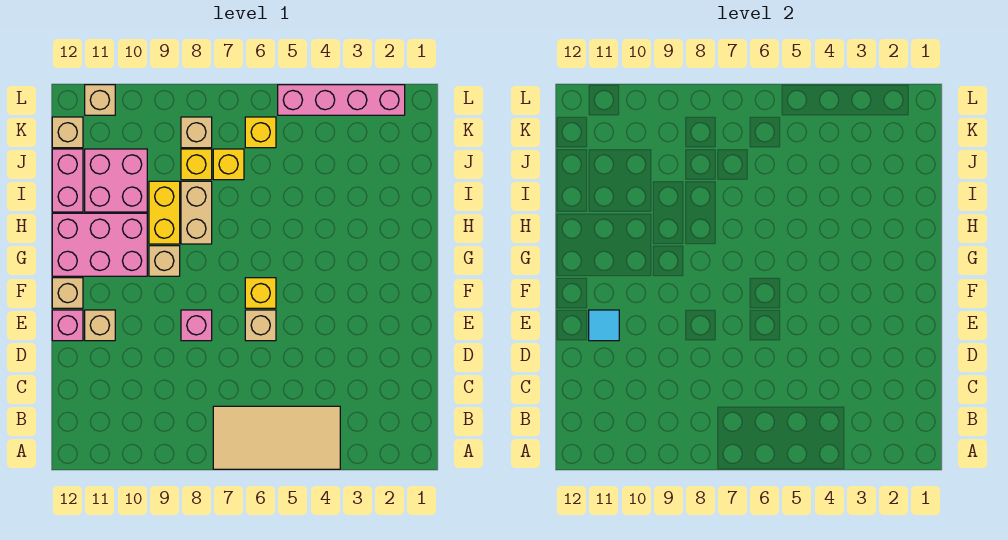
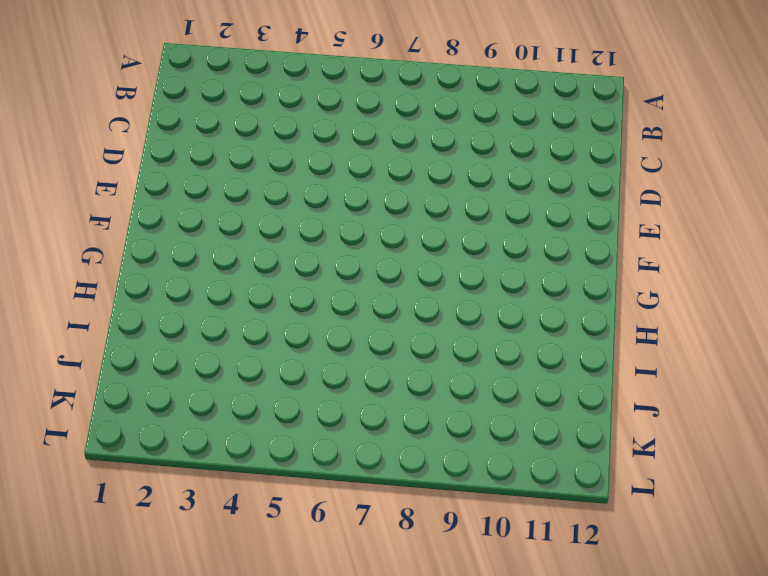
none -> tan tile A4:B7 level 1
none -> tan brick E6 level 1
none -> pink brick E8 level 1

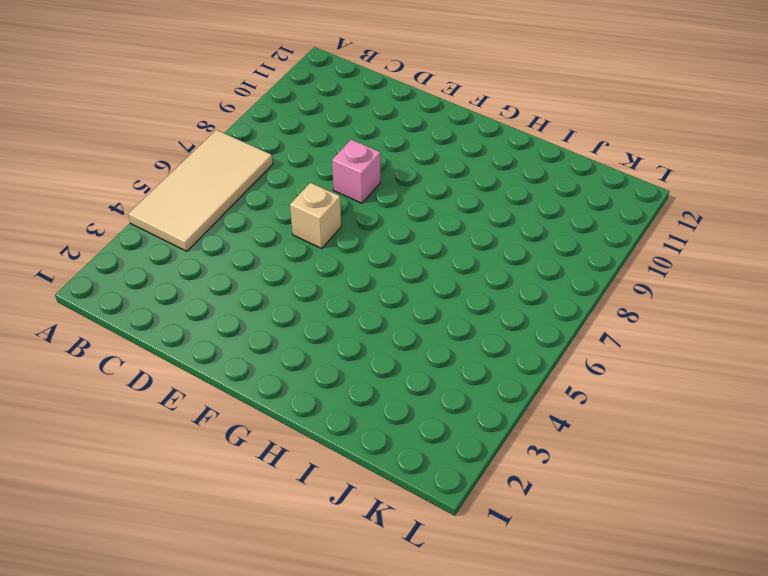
none -> tan brick E11 level 1
none -> pink brick E12 level 1
none -> yellow brick F6 level 1

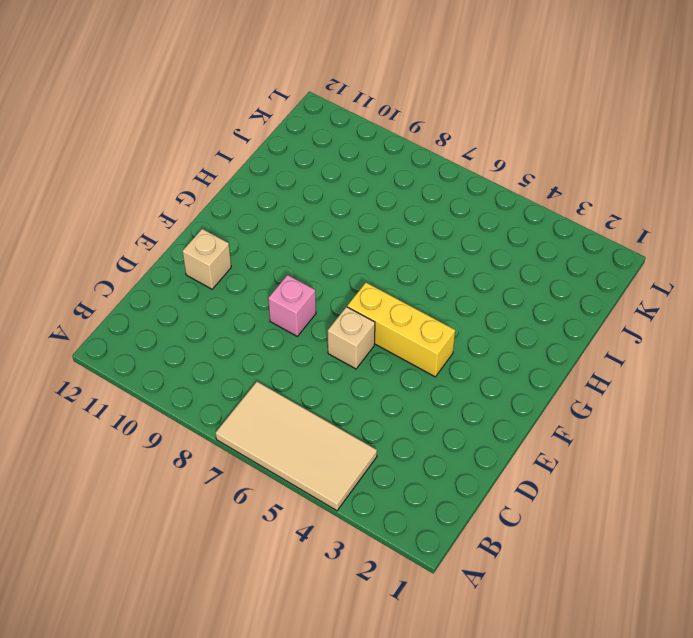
yellow brick F4:F6 level 1 -> yellow brick F6 level 1
none -> pink brick E12 level 1
none -> tan brick F12 level 1
none -> tan brick G9 level 1

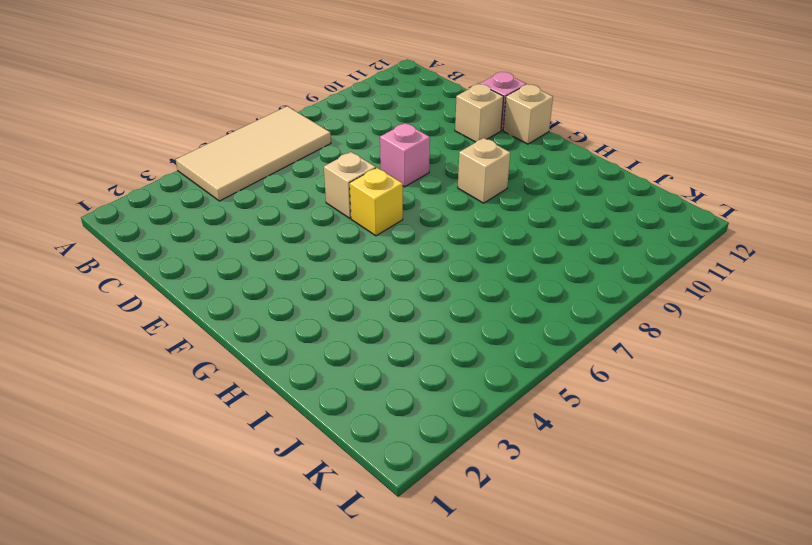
none -> pink brick G10:H12 level 1
none -> tan brick H8:I8 level 1
none -> yellow brick H9:I9 level 1

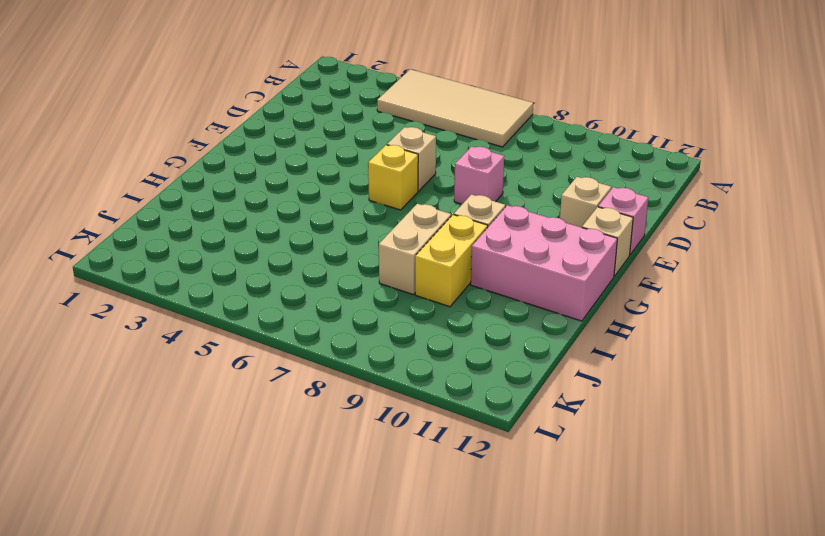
none -> pink brick I10:J11 level 1
none -> pink brick I12:J12 level 1
none -> yellow brick J7 level 1

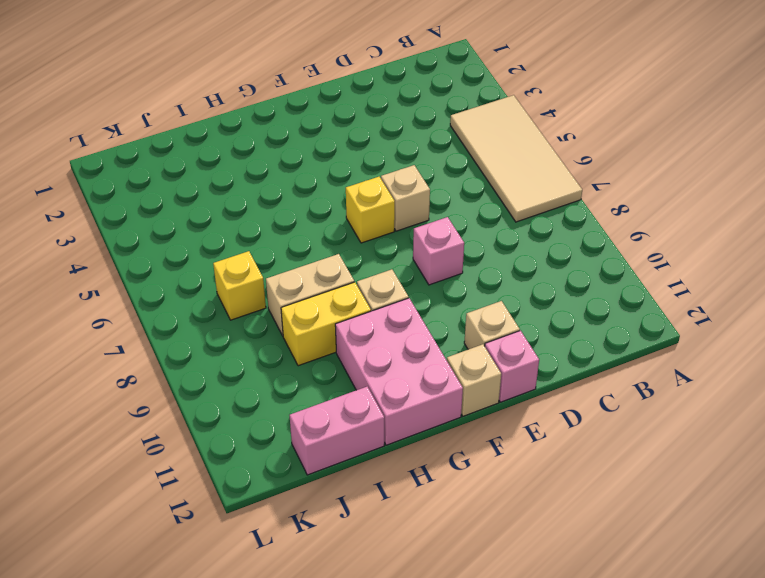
none -> pink brick I10:J11 level 1
none -> yellow brick J8 level 1
none -> yellow brick K6 level 1

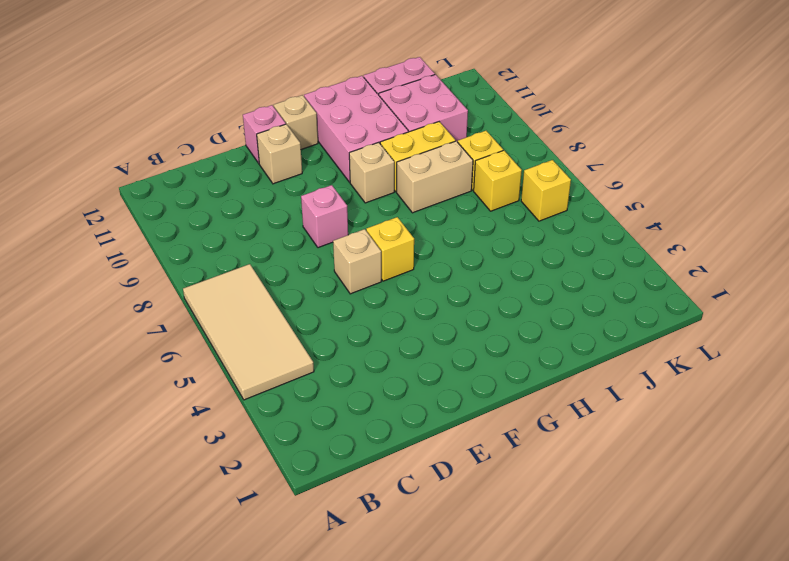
none -> tan brick K8 level 1
none -> tan brick K12 level 1
none -> pink brick L2:L5 level 1

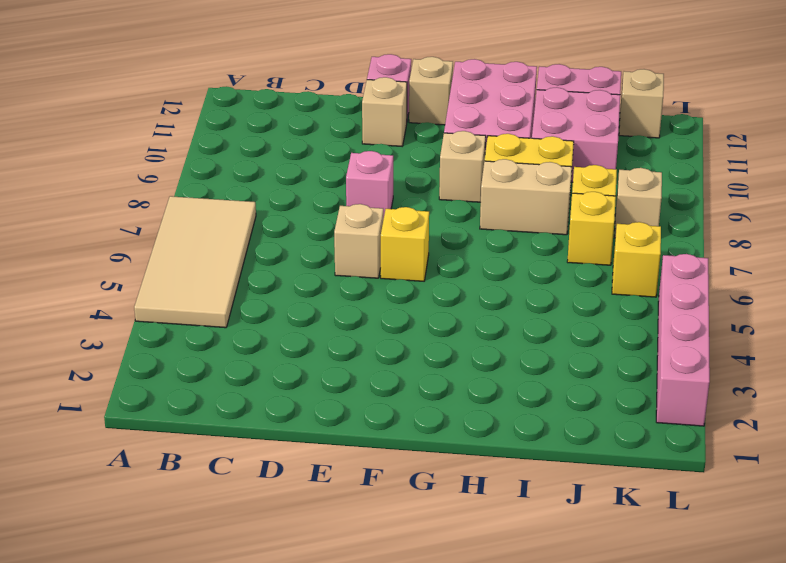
none -> tan brick L11 level 1
none -> cyan tile E11 level 2

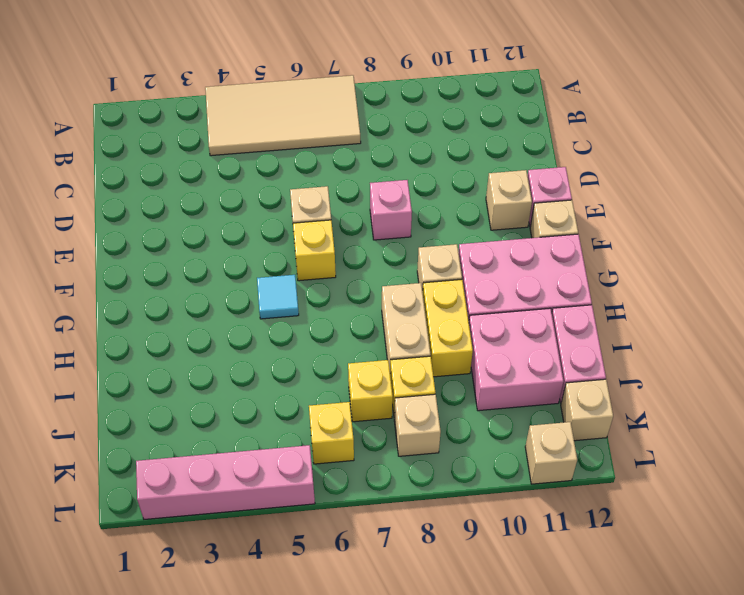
cyan tile G5 level 1 -> cyan tile E11 level 2

